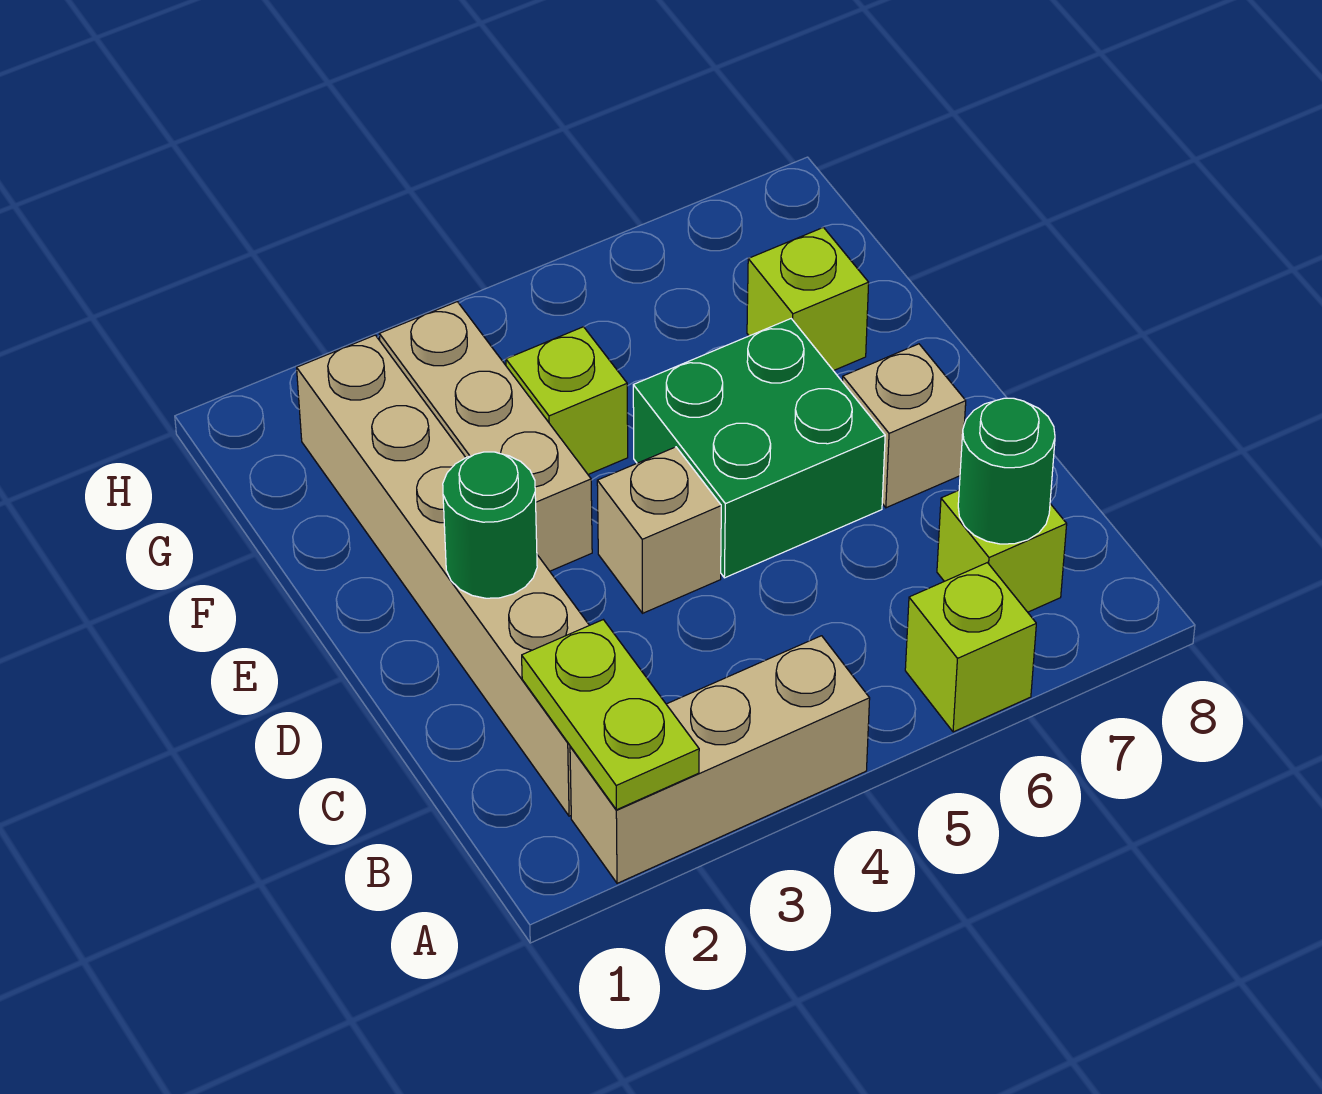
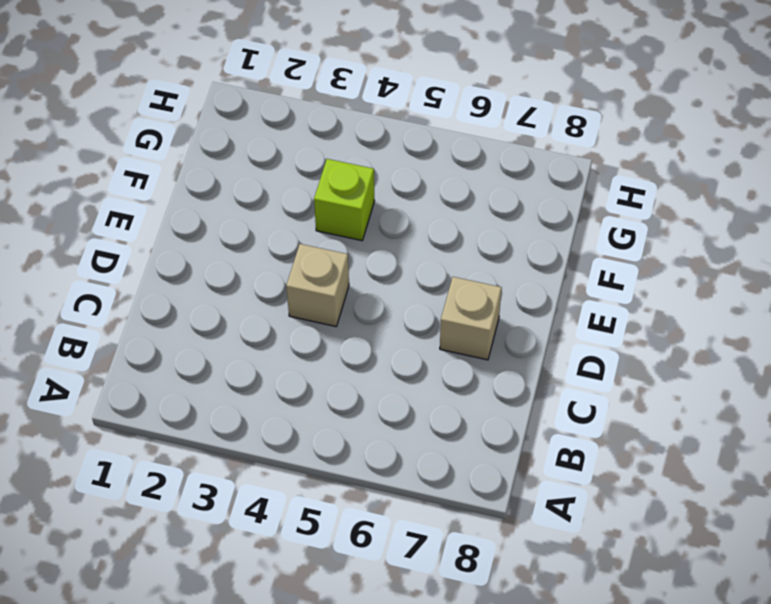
none -> tan brick A2:A4 level 1
none -> lime brick A6 level 1
none -> tan brick B2:G2 level 1

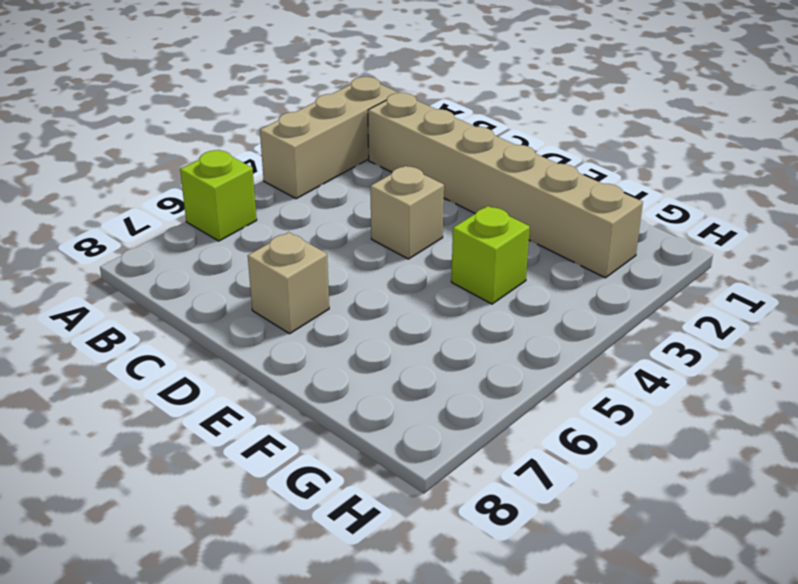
none -> lime brick B7 level 1
none -> green brick D5:E6 level 1
none -> tan brick E3:G3 level 1

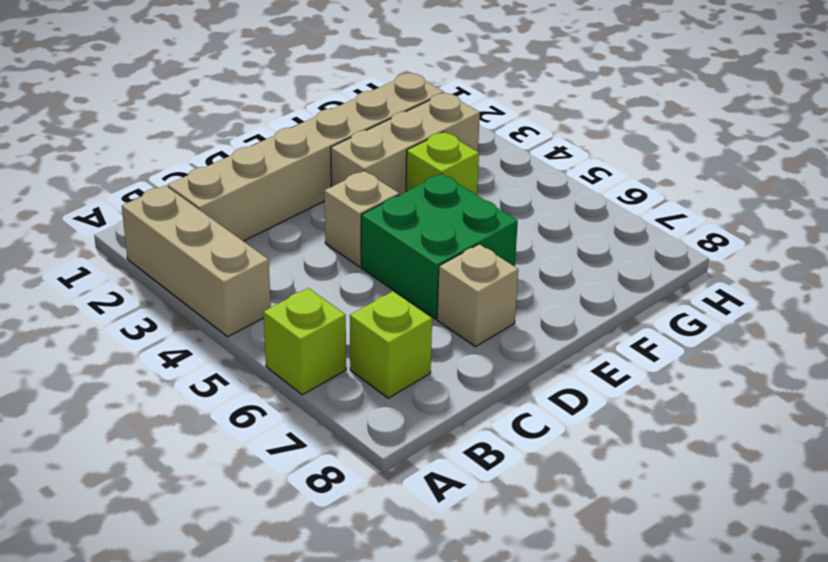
none -> lime brick F7 level 1
none -> lime plate A2:B2 level 2
none -> green round brick B7 level 2

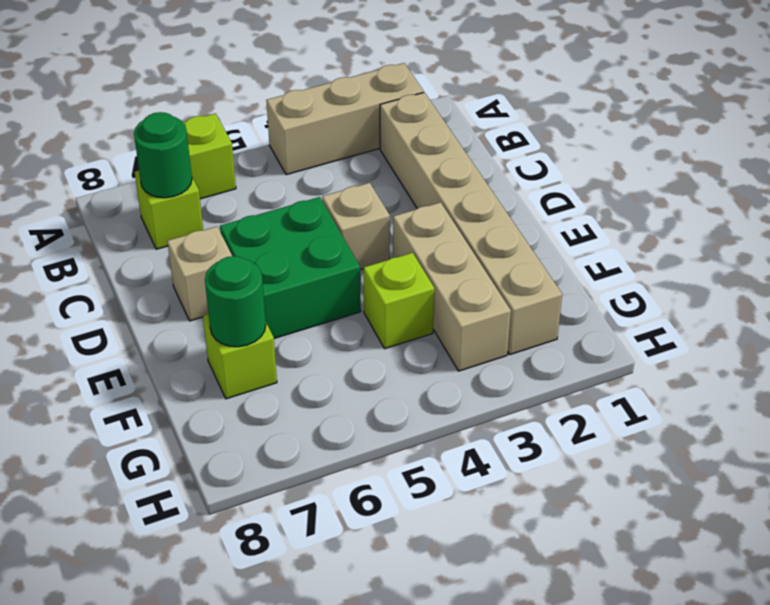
green round brick F7 level 2 -> green round brick D2 level 2
none -> lime plate A2:B2 level 2

